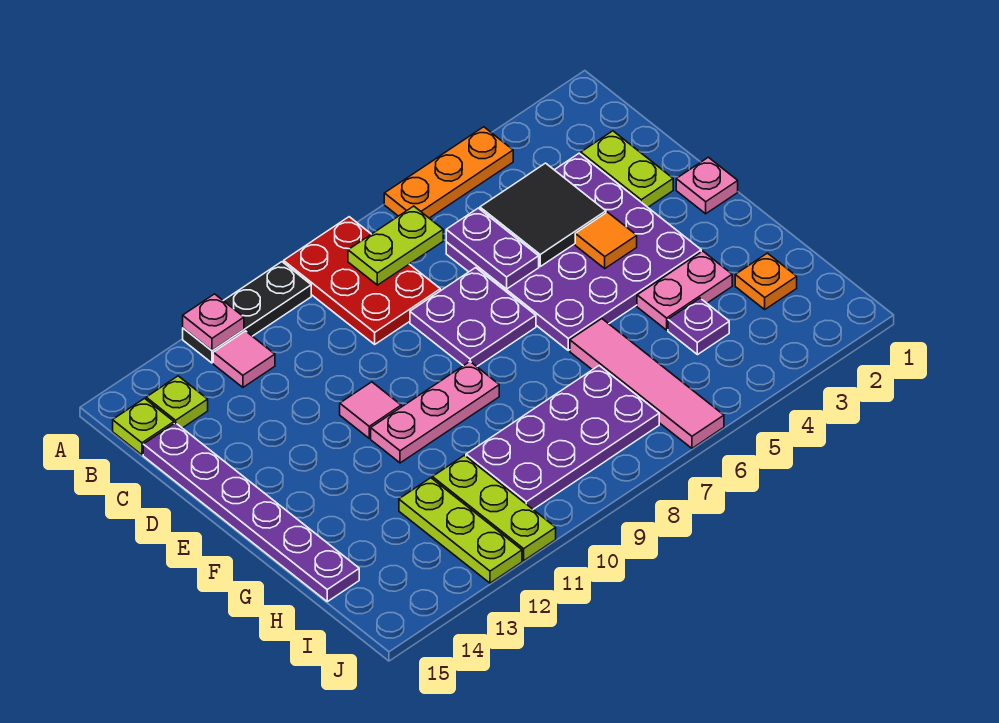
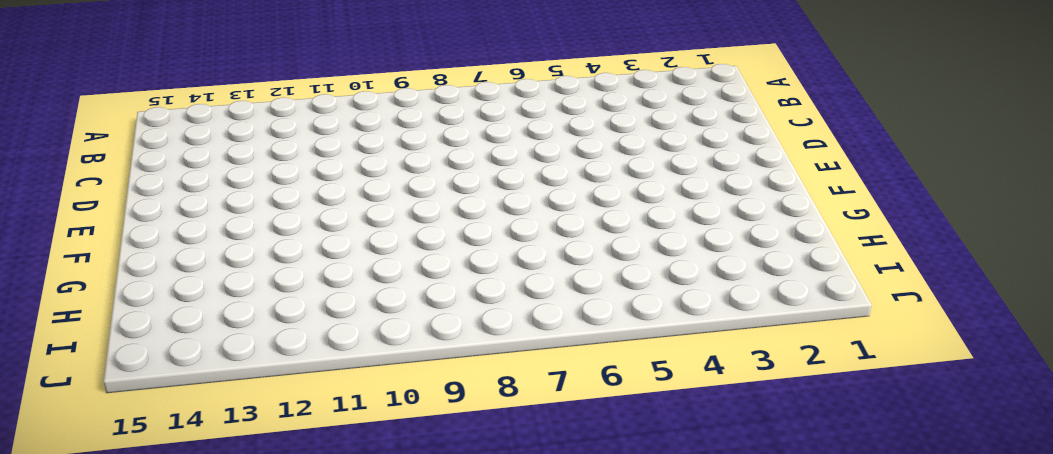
none -> orange plate A4:A6 level 1
none -> red plate A8:C9 level 1
none -> black plate A10:A12 level 1

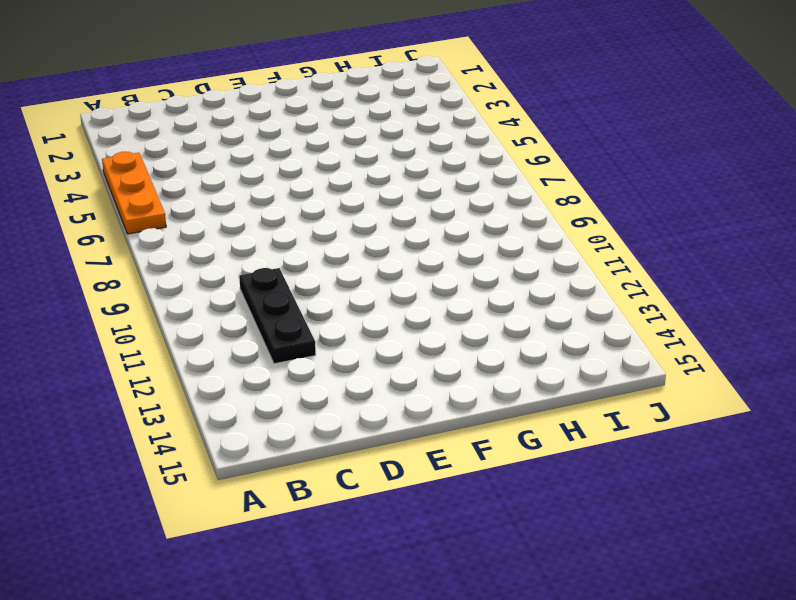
black plate C10:C12 level 1 -> black plate A10:A12 level 1
none -> red plate A8:C9 level 1
none -> pink tile B12 level 1
none -> lime plate B14 level 1

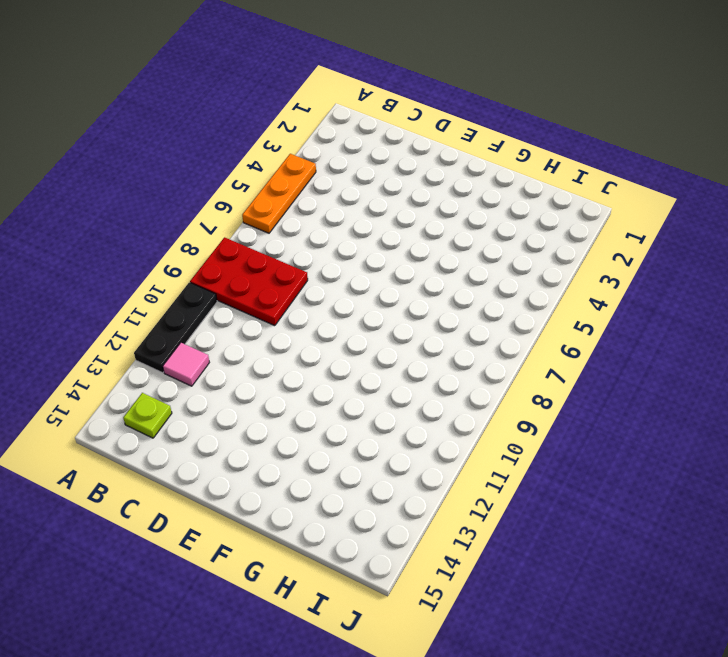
none -> lime plate B15 level 1
none -> lime plate C2:D2 level 1
none -> purple plate C3:F6 level 1

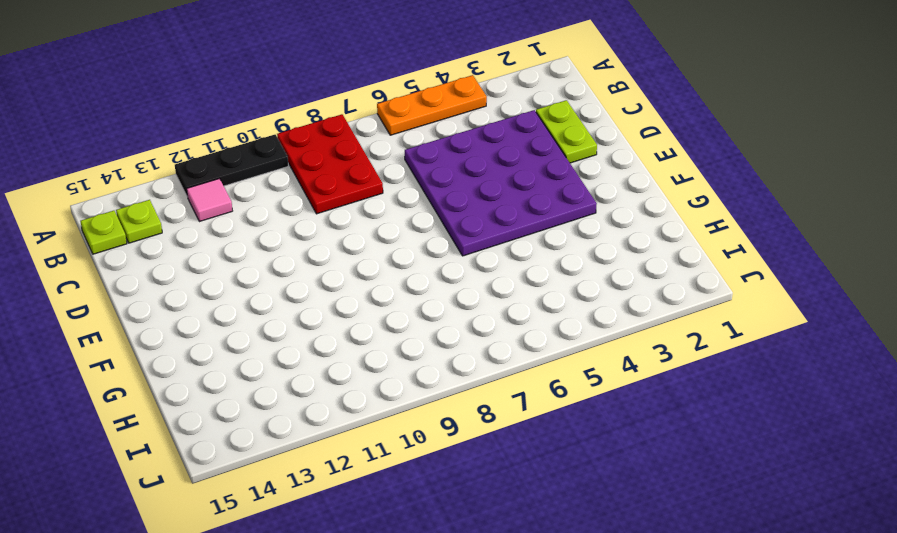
none -> purple plate C15:H15 level 1
none -> purple plate D7:E8 level 1
none -> pink plate E1 level 1

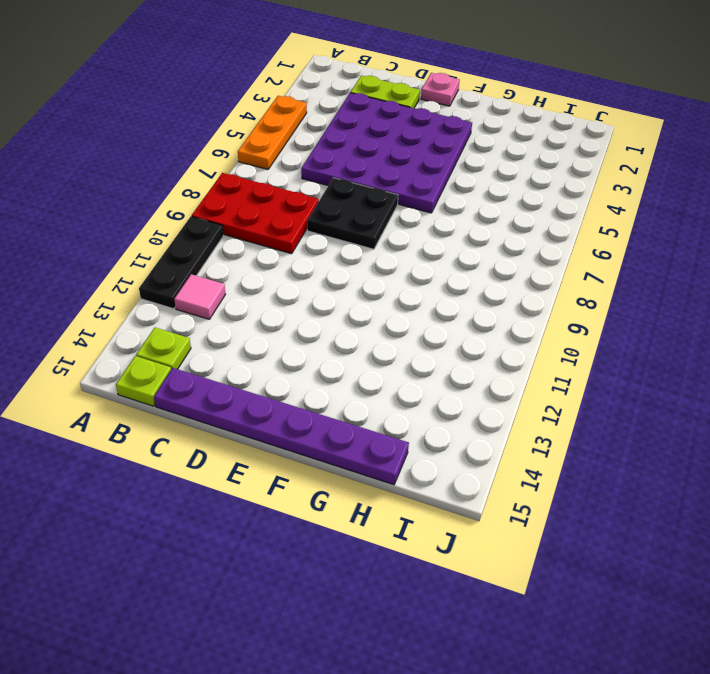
black plate D7:E8 level 1 -> purple plate D7:E8 level 1
none -> pink tile E11 level 1
none -> pink plate F9:F11 level 1
none -> pink plate G3:G4 level 1

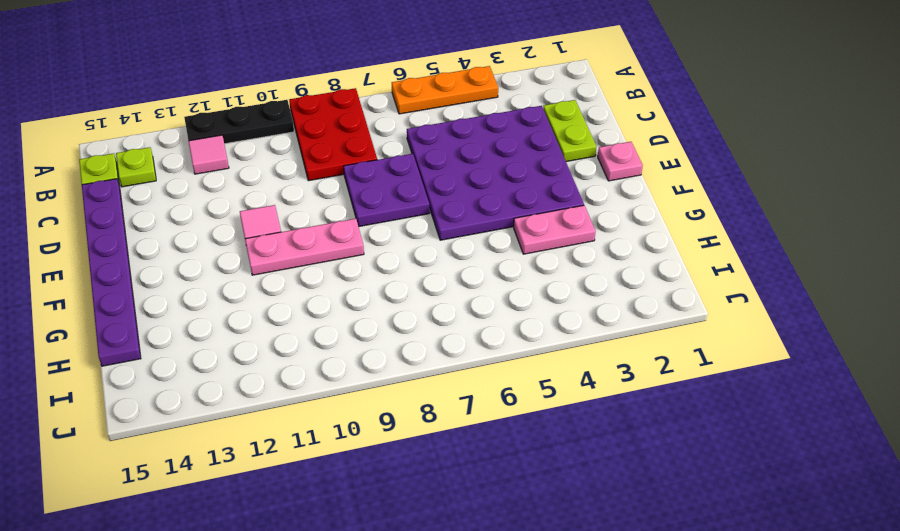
none -> pink tile G6:J6 level 1
none -> orange plate H2 level 1
none -> purple plate H4 level 1

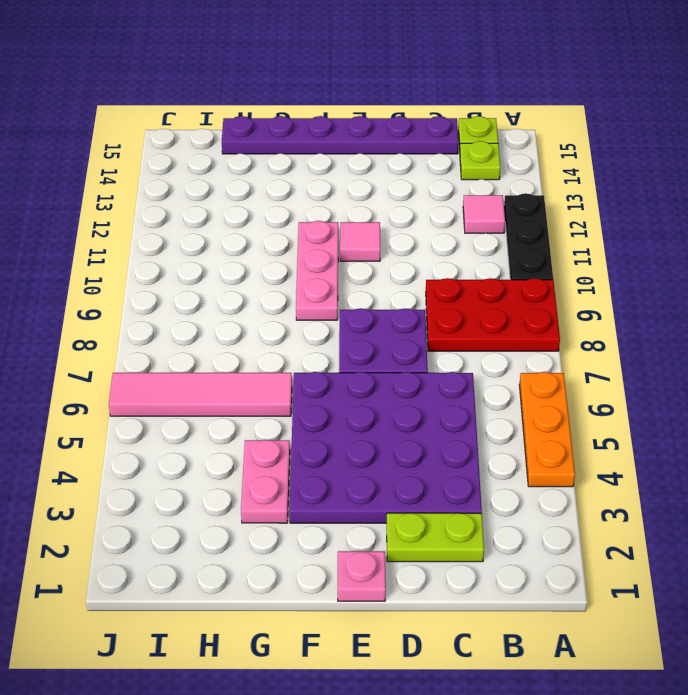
none -> orange plate H2 level 1
none -> purple plate H4 level 1
none -> purple plate H7:I10 level 1

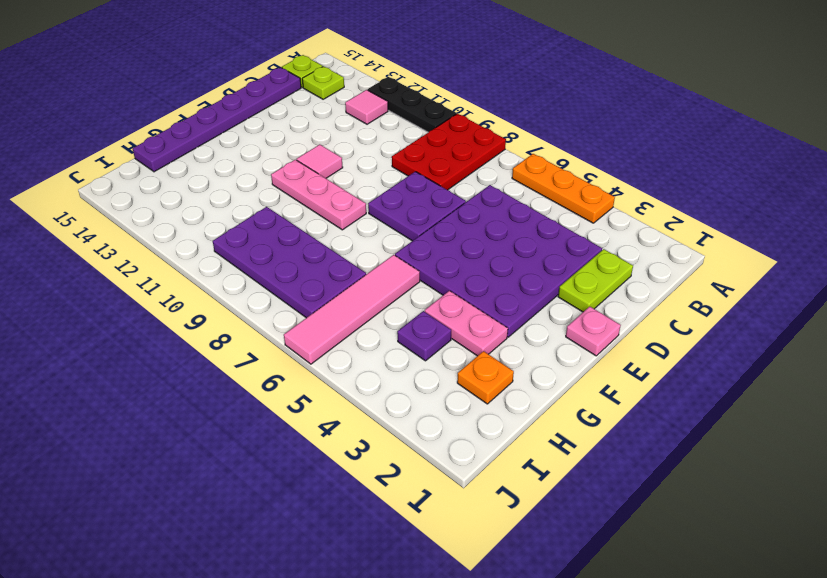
none -> lime plate H11:J11 level 1
none -> lime plate H12:J12 level 1
none -> pink plate A12 level 2

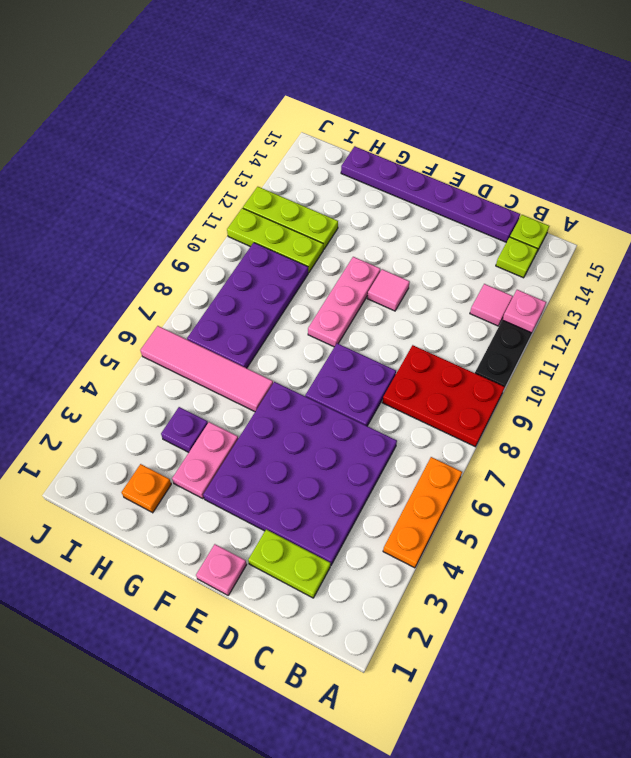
none -> lime plate B7:B8 level 2
none -> black tile C4:D5 level 2
none -> purple plate C6:D6 level 2

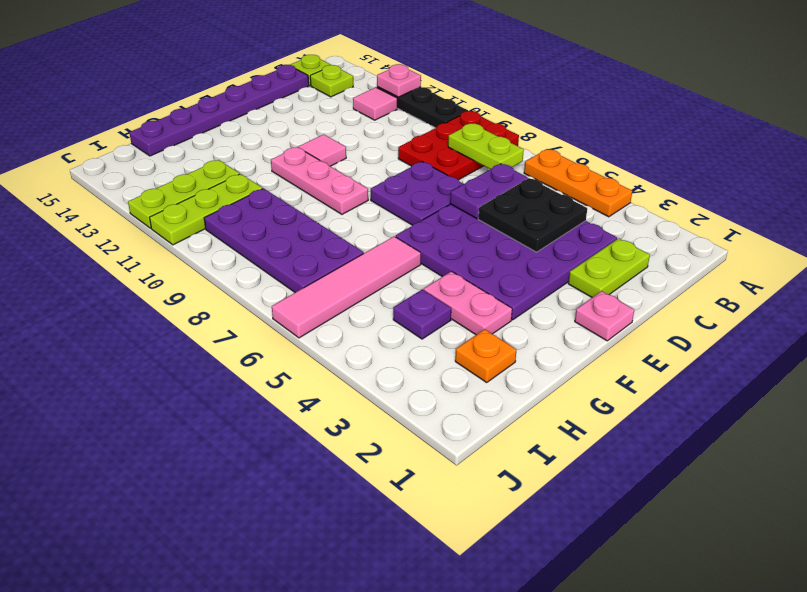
black plate C4:D5 level 2 -> black tile C4:D5 level 2
none -> orange tile E4 level 2

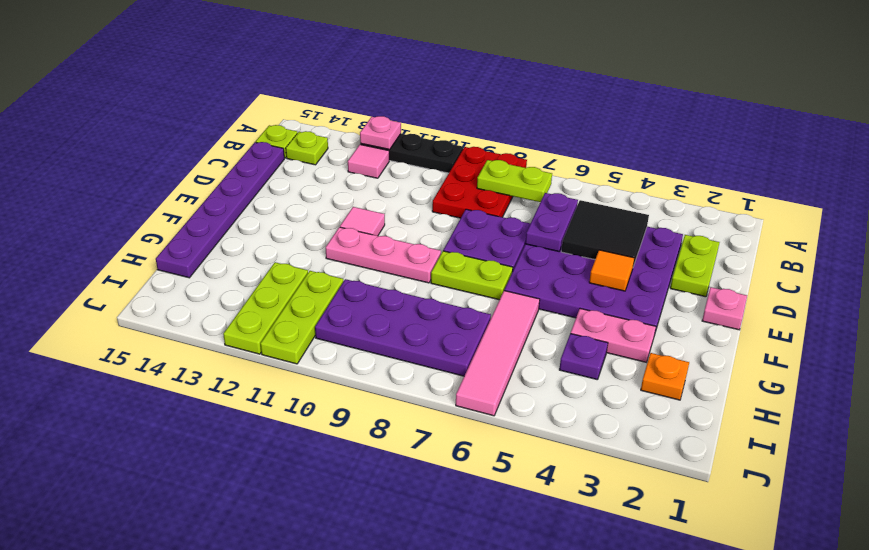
lime plate F7:F8 level 1 -> none
none -> orange plate A4:A6 level 1

